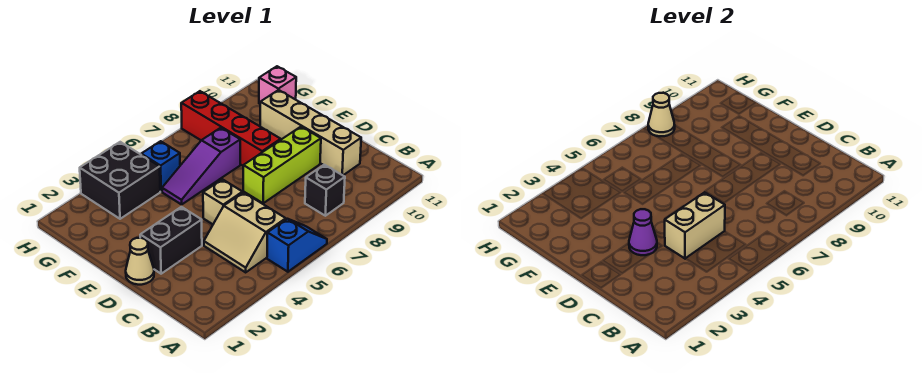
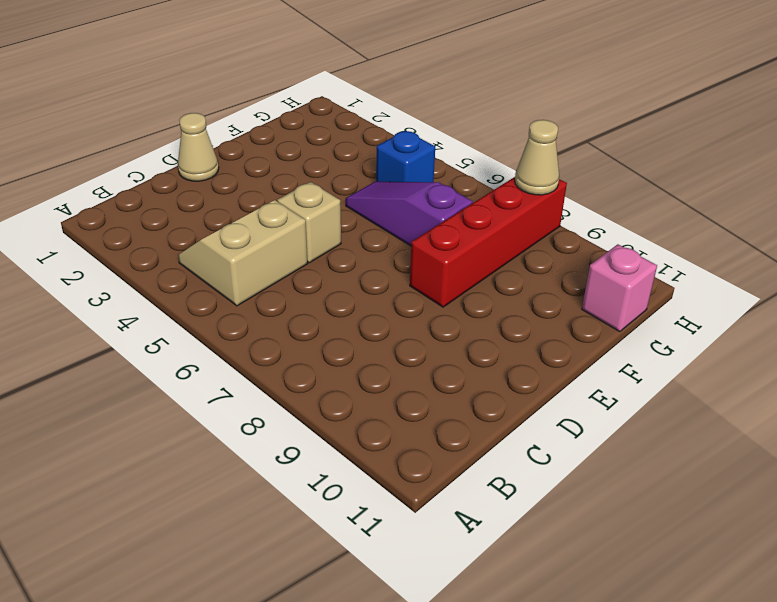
none -> blue slope A5:A6 level 1 top 5
none -> black brick B8 level 1
none -> tan brick C10:F10 level 1

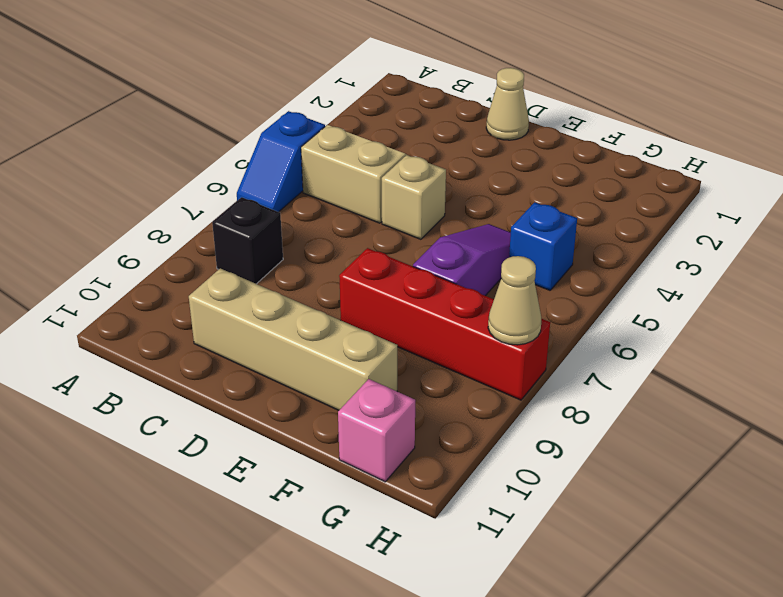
none -> black brick D2:D3 level 1
none -> lime brick D7:D9 level 1
none -> black brick G3:H4 level 1

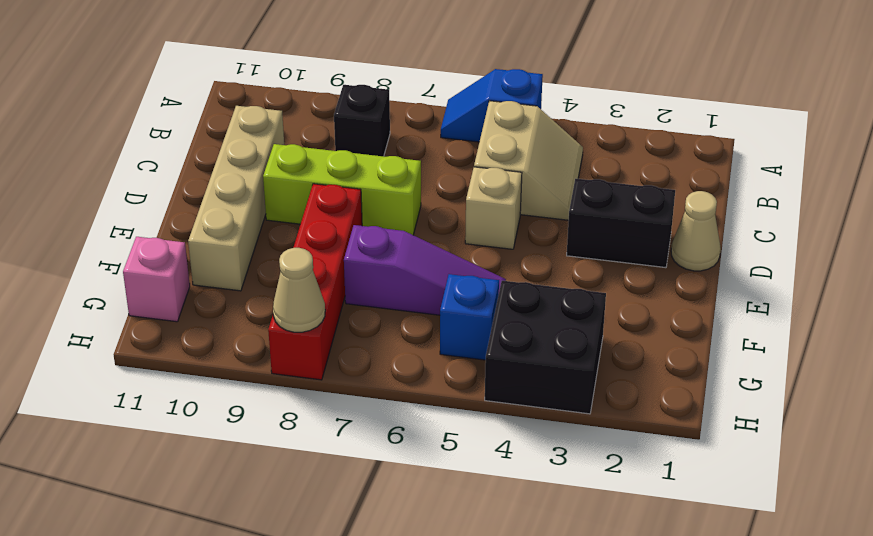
none -> tan brick C4:C5 level 2
none -> purple cone D3 level 2

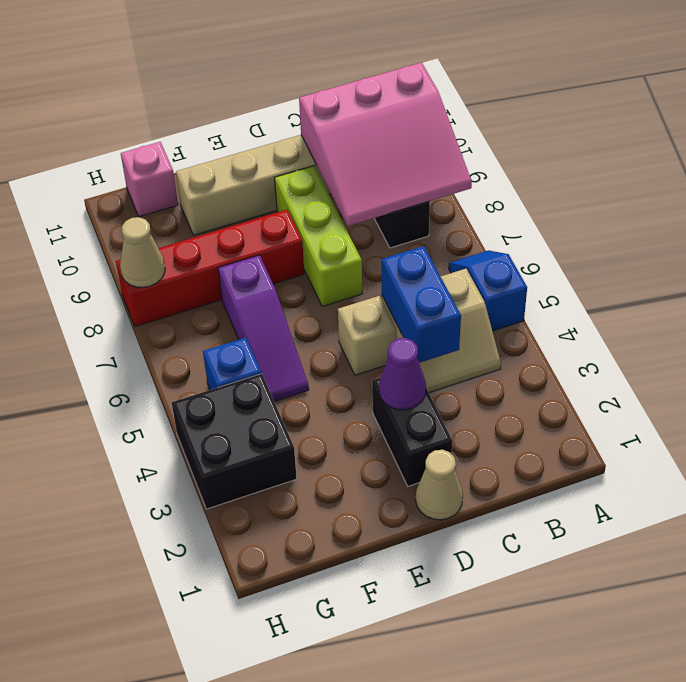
pink slope A8:C10 level 2 top 10 -> none
blue brick C4:C5 level 2 -> tan brick C4:C5 level 2

